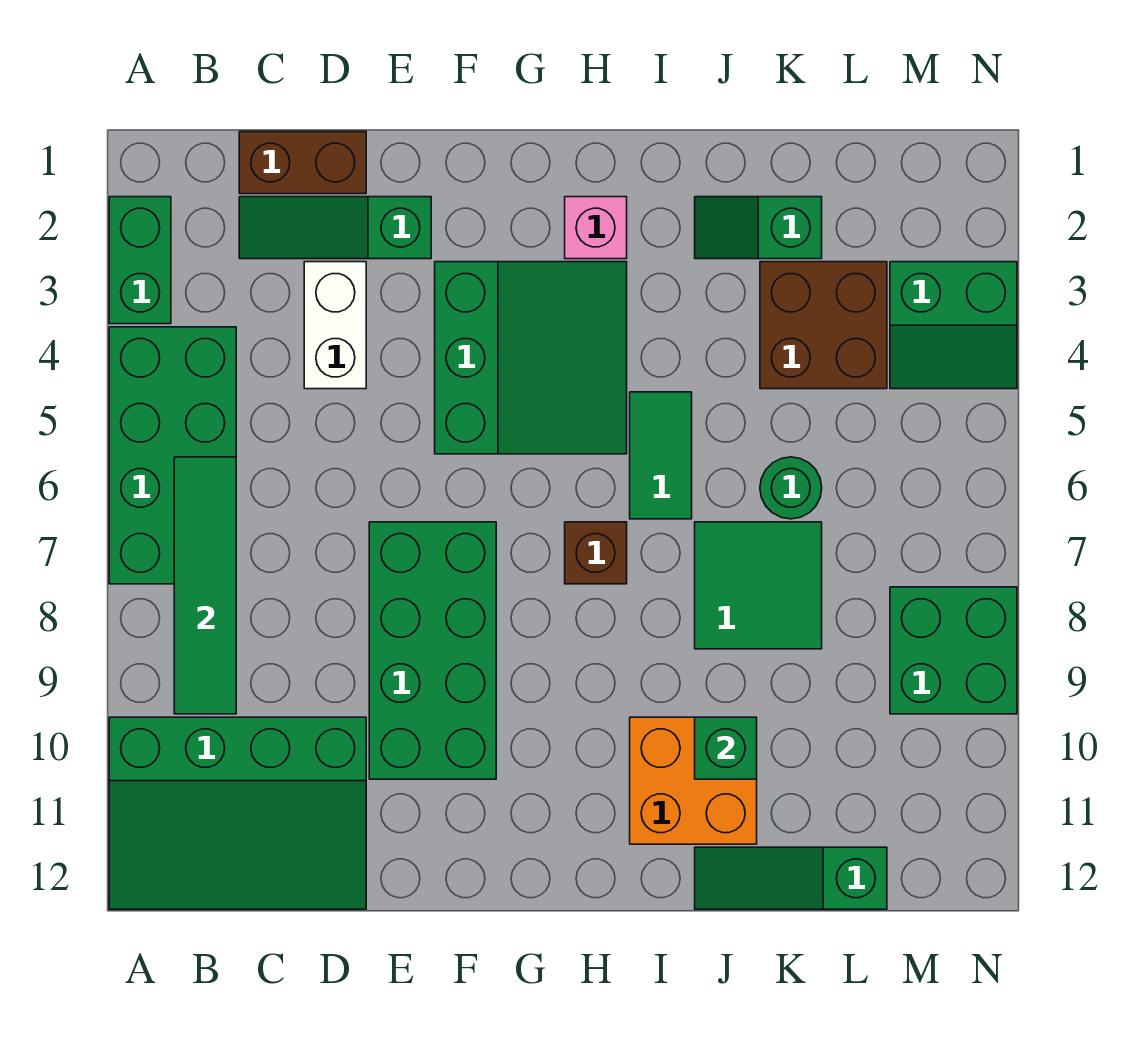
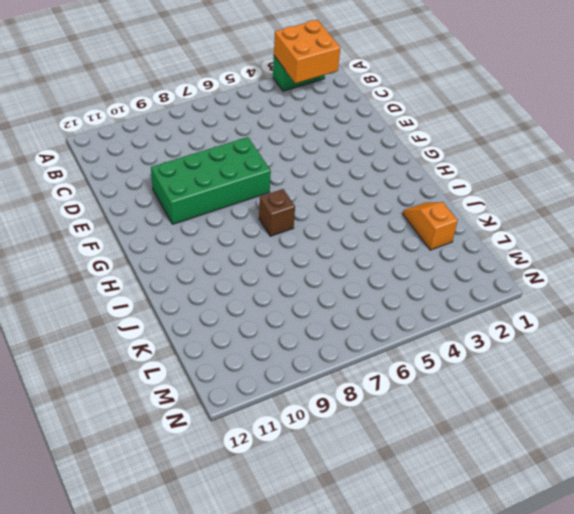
orange brick A2:B3 level 2 -> orange brick I10:J11 level 1
orange slope J2:K2 level 1 top K -> green slope J2:K2 level 1 top K
none -> green brick A4:B7 level 1
none -> green slope A10:D12 level 1 top 10
none -> brown brick C1:D1 level 1

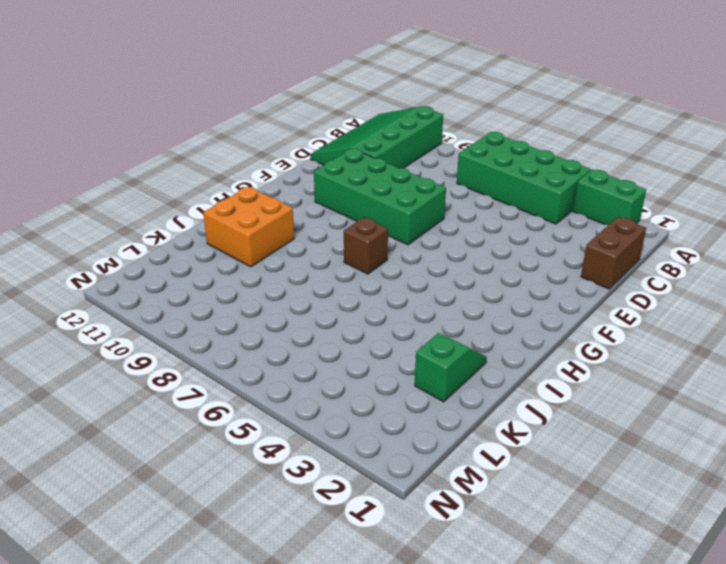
none -> green slope C2:E2 level 1 top E
none -> white brick D3:D4 level 1
none -> green slope F3:H5 level 1 top F

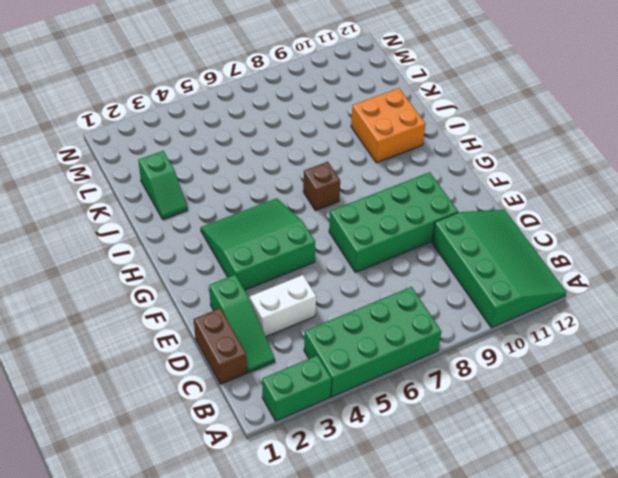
none -> pink brick H2 level 1
none -> green tile I5:I6 level 1
none -> green tile J7:K8 level 1

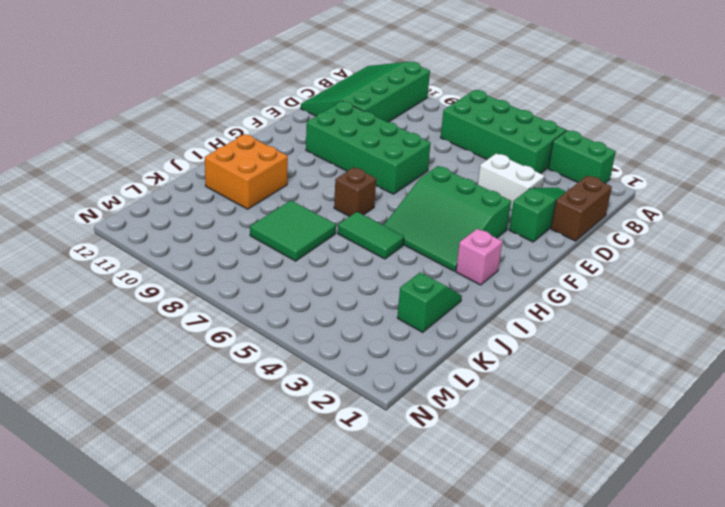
none -> green slope J12:L12 level 1 top L
none -> brown brick K3:L4 level 1
none -> green round brick K6 level 1

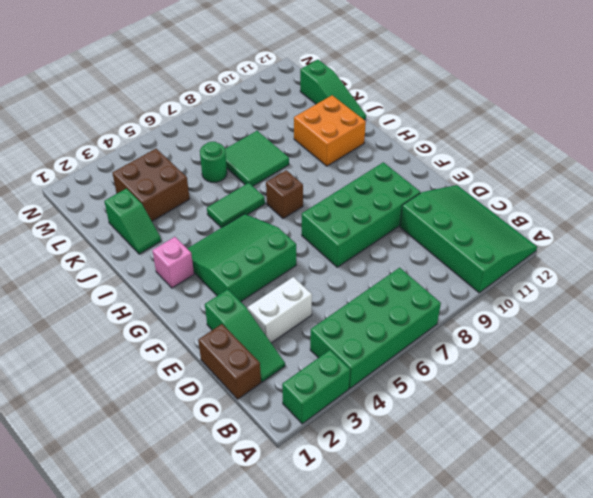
none -> green slope M3:N4 level 1 top 3
none -> green brick M8:N9 level 1
none -> green tile B6:B9 level 2

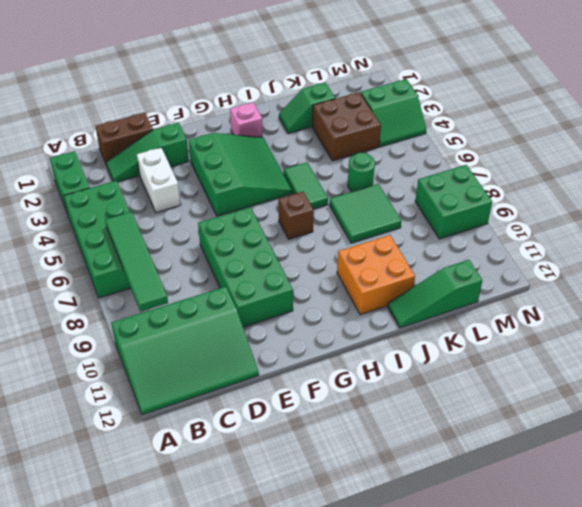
none -> green brick J10 level 2

